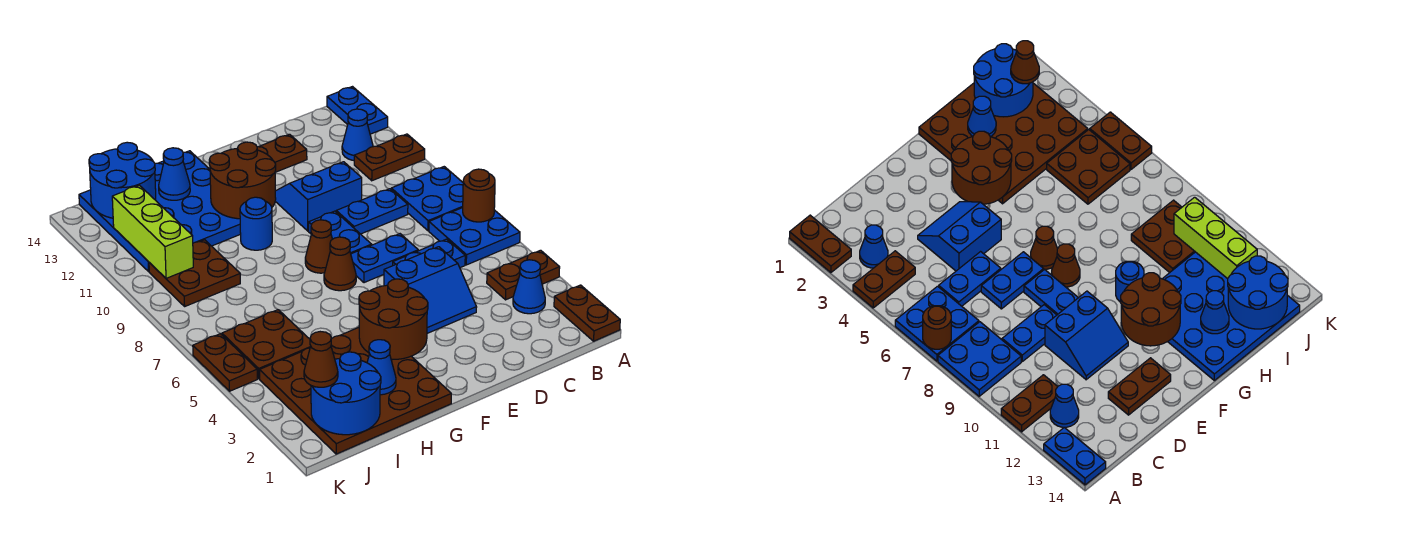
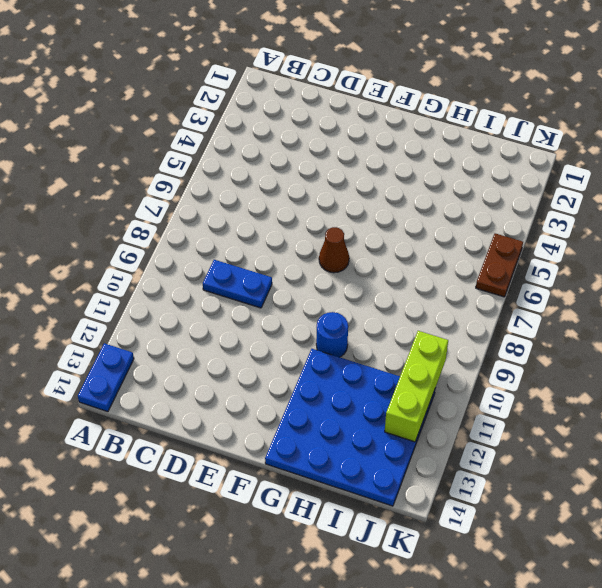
none -> brown plate A1:A2 level 1
none -> brown plate A4:B4 level 1
none -> blue plate A6:B7 level 1
none -> blue plate A8:B9 level 1

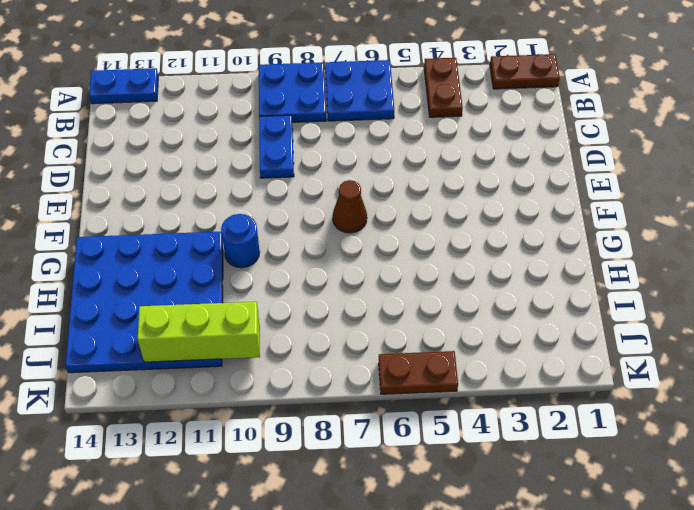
none -> brown plate A11:B11 level 1
none -> blue cone B3 level 1
none -> blue cone B12 level 1
none -> blue plate C6:D6 level 1

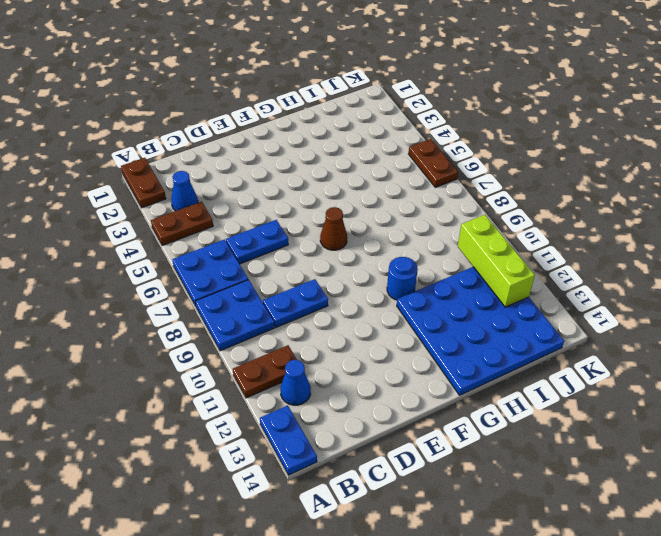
none -> blue slope D4:E5 level 1 top 5
none -> blue plate D7:E7 level 1
none -> blue slope D10:E11 level 1 top 10
none -> brown plate D13:E13 level 1

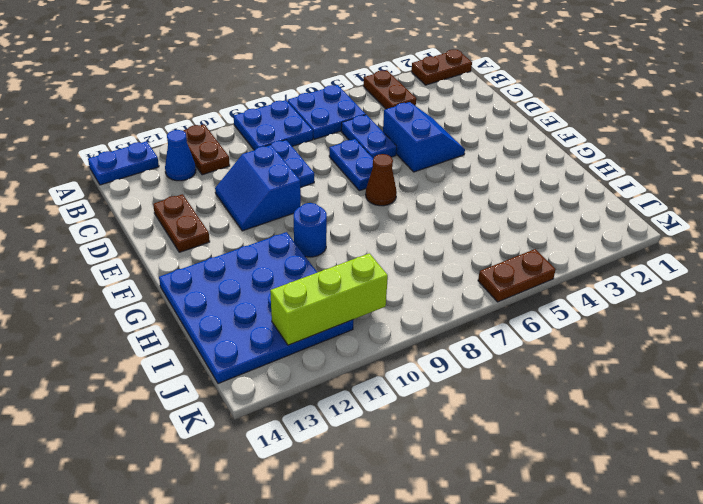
none -> blue cone B3 level 1
none -> blue plate E8:E9 level 1
none -> brown cone F8 level 1
none -> brown plate G1:J4 level 1

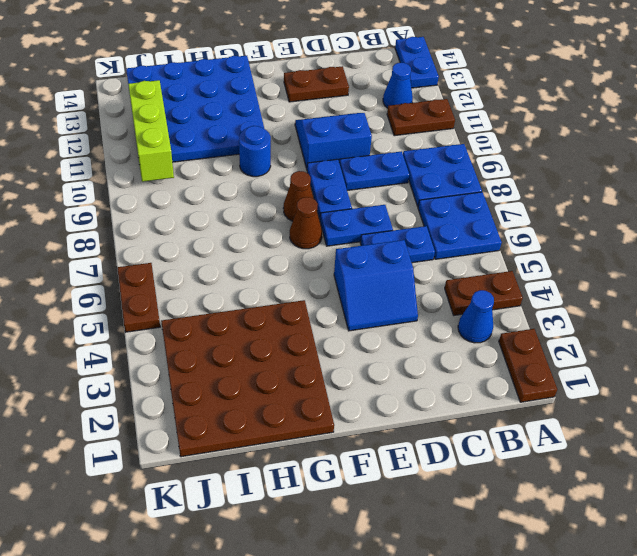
none -> brown plate I5:J6 level 1
none -> brown plate I9:J10 level 1
none -> brown round brick A7 level 2
none -> brown round brick F3:G4 level 2

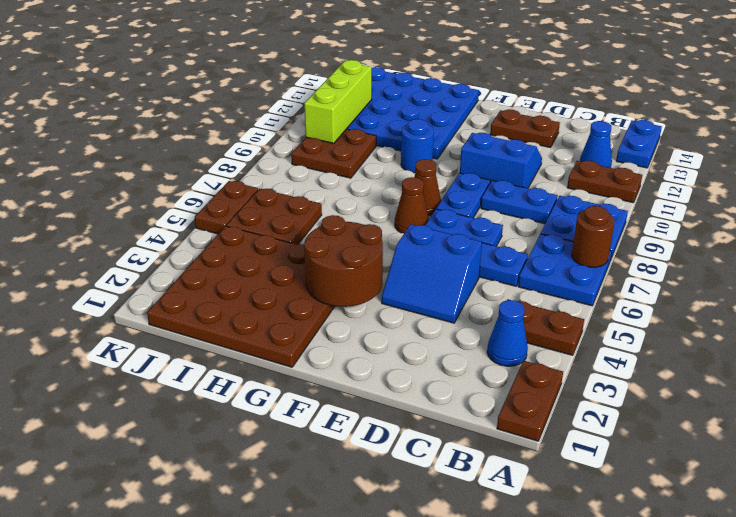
none -> brown round brick F11:G12 level 2
none -> blue cone H2 level 2
none -> blue cone H13 level 2
none -> blue round brick I1:J2 level 2

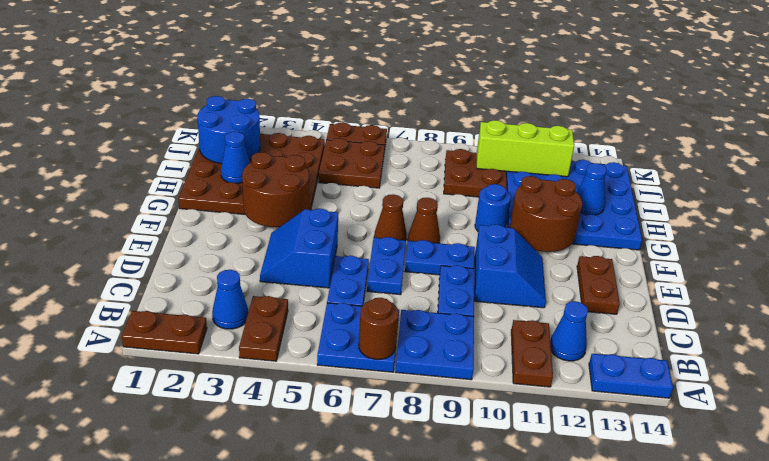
none -> blue round brick I13:J14 level 2
none -> brown cone J2 level 3

